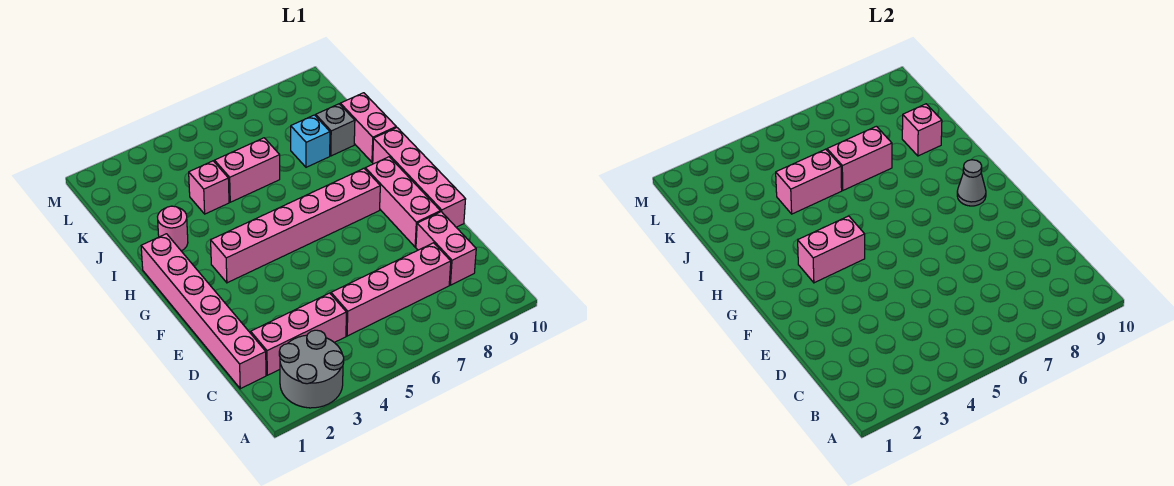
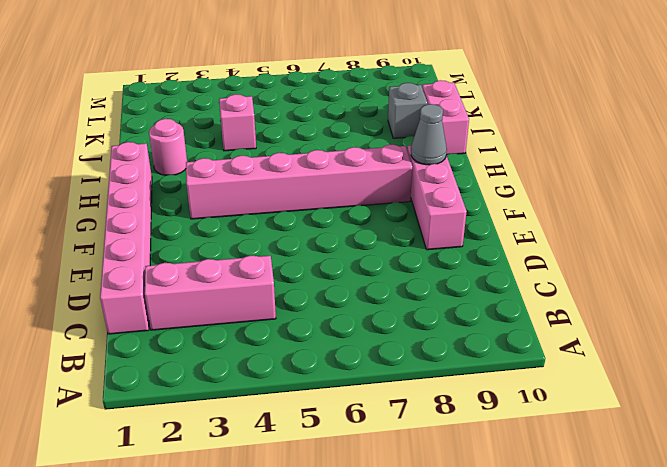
none -> grey round brick A2:B3 level 1
none -> pink brick C5:C8 level 1
none -> pink brick C9:D9 level 1

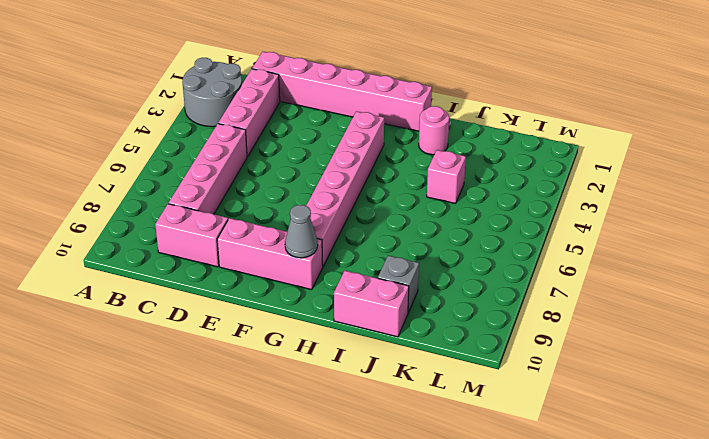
none -> pink brick E10:H10 level 1
none -> pink brick J5:J6 level 1
none -> cyan brick J8 level 1

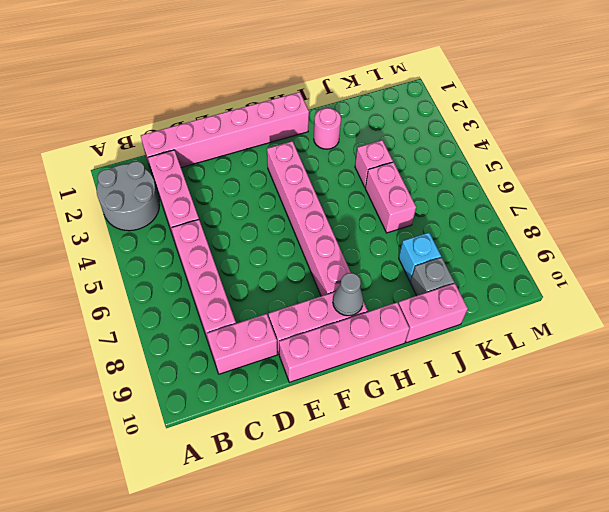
none -> pink brick G3:G4 level 2
none -> pink brick J4:J5 level 2
none -> pink brick J6:J7 level 2

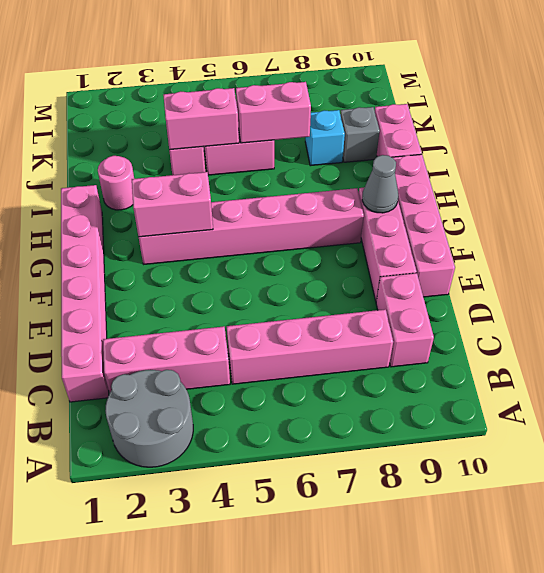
none -> pink brick J9 level 2

